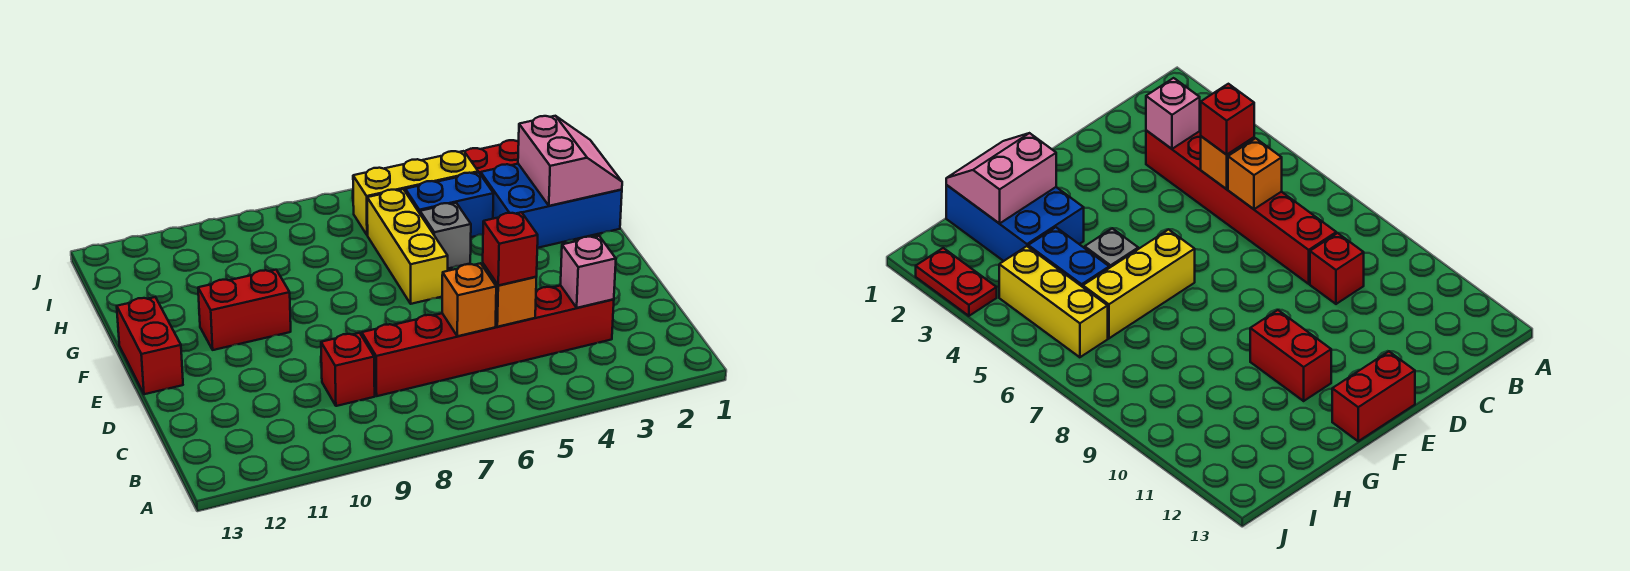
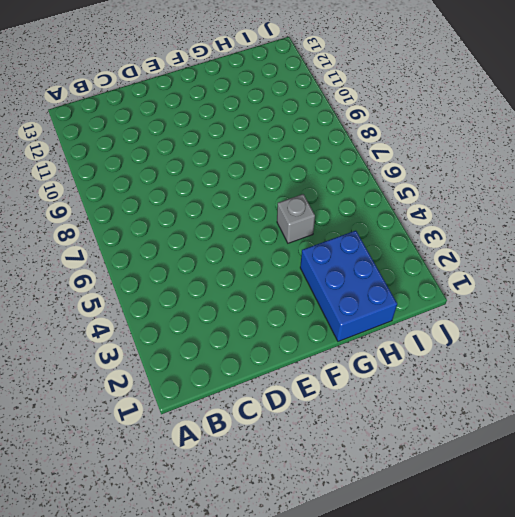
none -> red brick C3:C8 level 1
none -> red brick C9 level 1
none -> red brick E13:F13 level 1

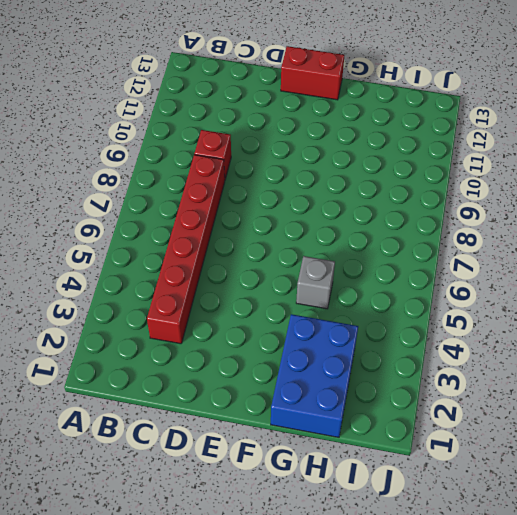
none -> yellow brick F6:H6 level 1
none -> red brick F10:F11 level 1
none -> blue brick H4:H5 level 1

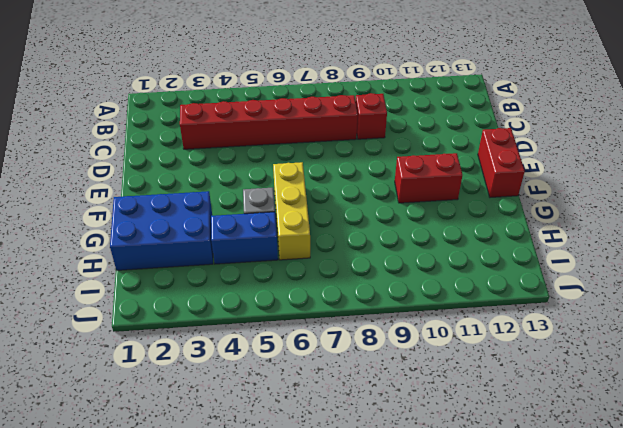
none -> yellow brick I4:I6 level 1
none -> red plate J2:J3 level 1
none -> pink brick C3 level 2

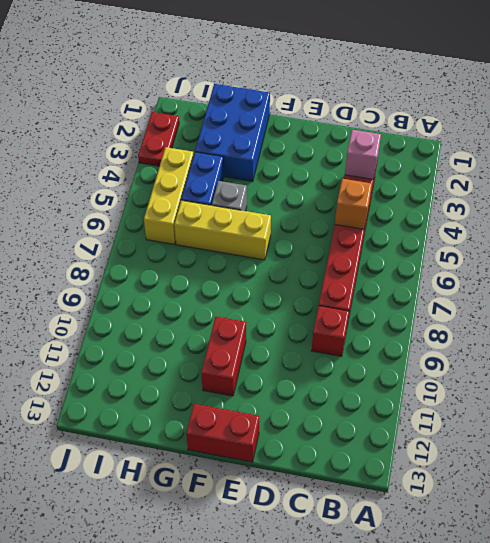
none -> orange brick C6 level 2
none -> pink slope G1:H2 level 2 top 2
none -> red brick C5 level 3

